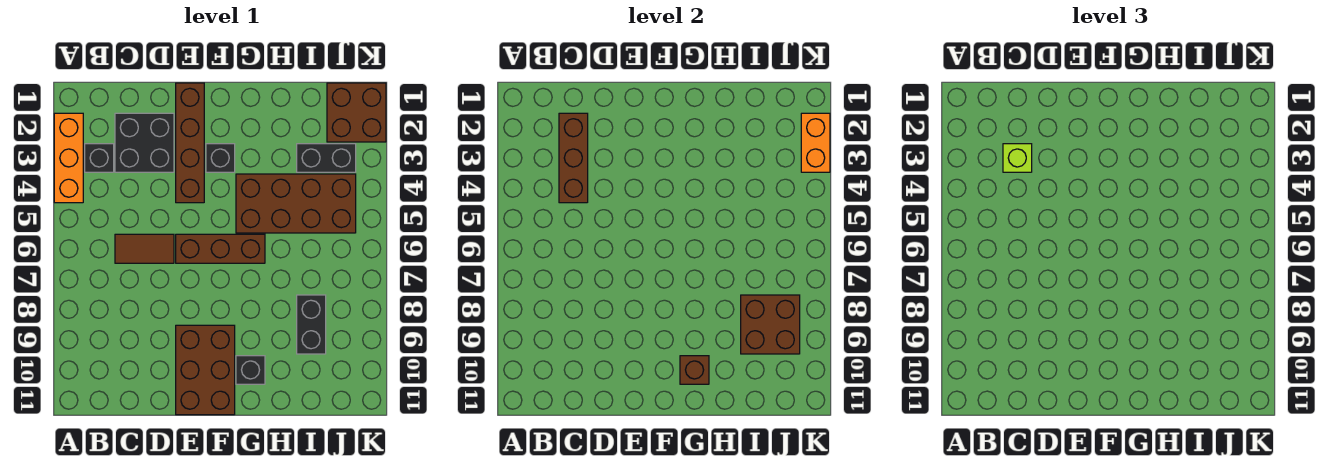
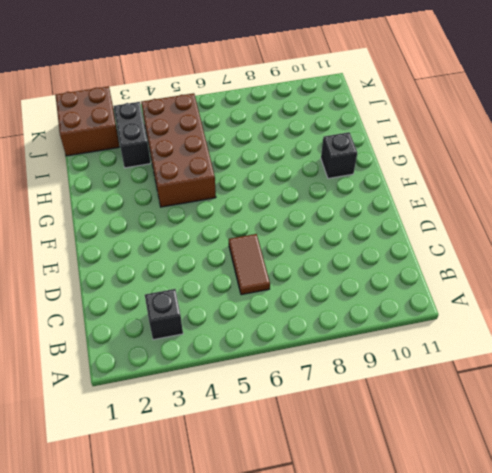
none -> orange brick A2:A4 level 1
none -> black brick C2:D3 level 1
none -> brown brick E1:E4 level 1

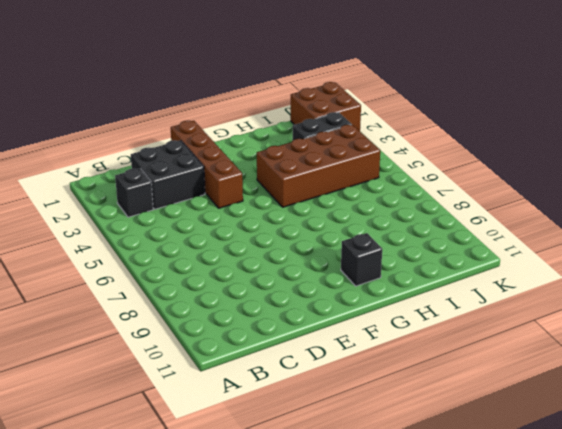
none -> orange brick A2:A4 level 1
none -> brown tile C6:D6 level 1
none -> brown brick E6:G6 level 1

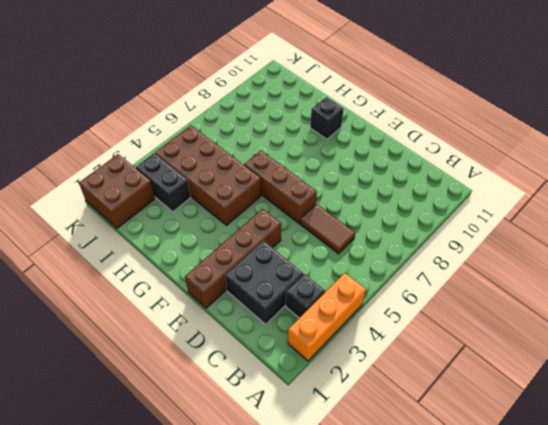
none -> brown brick E9:F11 level 1
none -> black brick F3 level 1
none -> black brick I8:I9 level 1

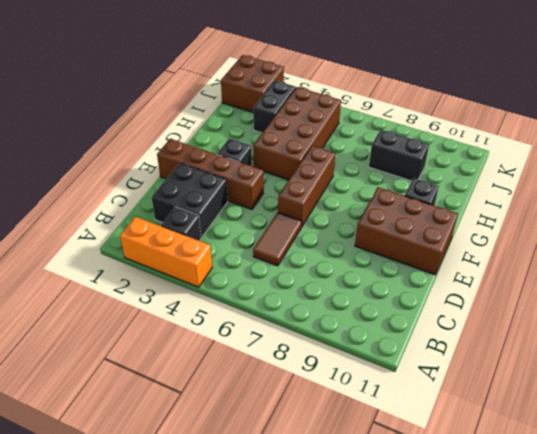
none -> brown brick C2:C4 level 2
none -> brown brick G10 level 2
none -> brown brick I8:J9 level 2

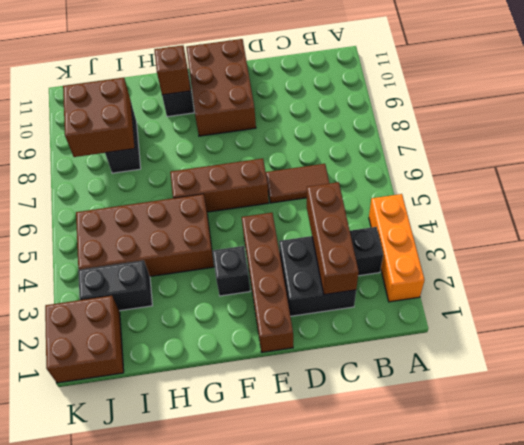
none -> orange brick K2:K3 level 2
none -> lime brick C3 level 3

